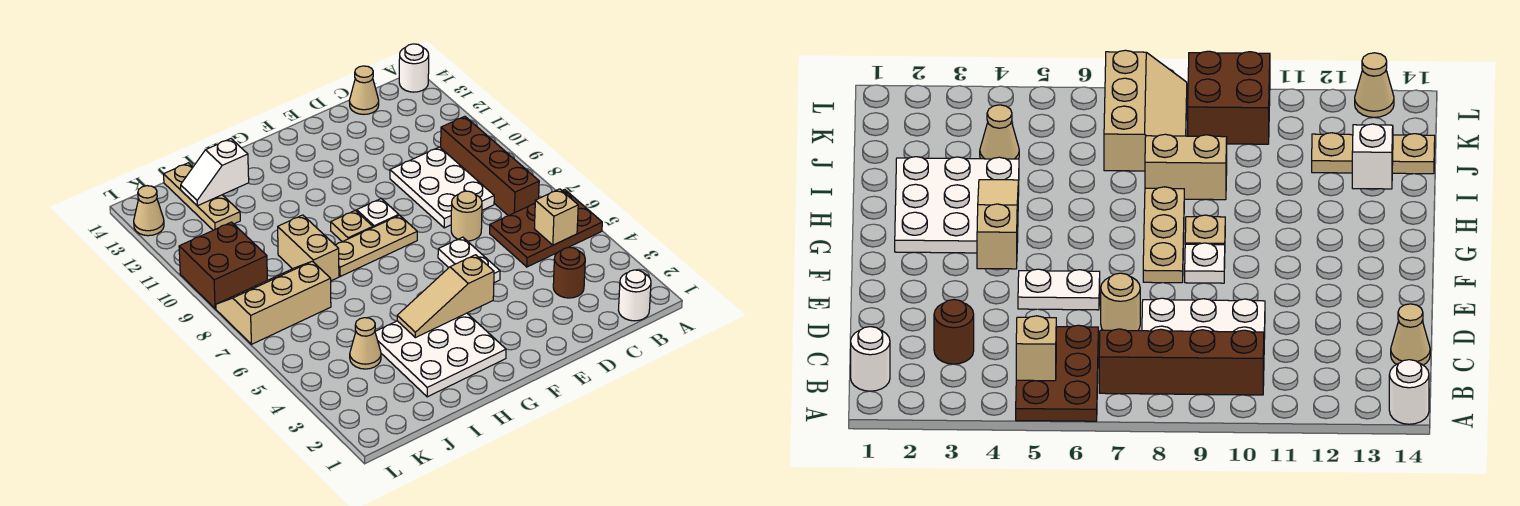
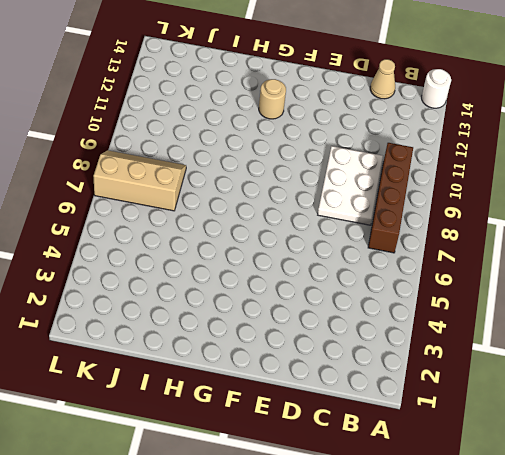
tan round brick G12 level 1 -> tan round brick D7 level 1
none -> brown plate A5:C6 level 1
none -> white round brick B1 level 1
none -> brown round brick C3 level 1

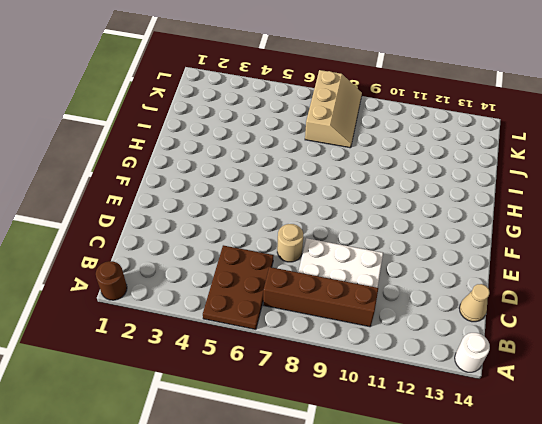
brown round brick A1 level 1 -> brown round brick C3 level 1
none -> white round brick B1 level 1
none -> white plate E5:E6 level 1
none -> tan plate F8:H8 level 1

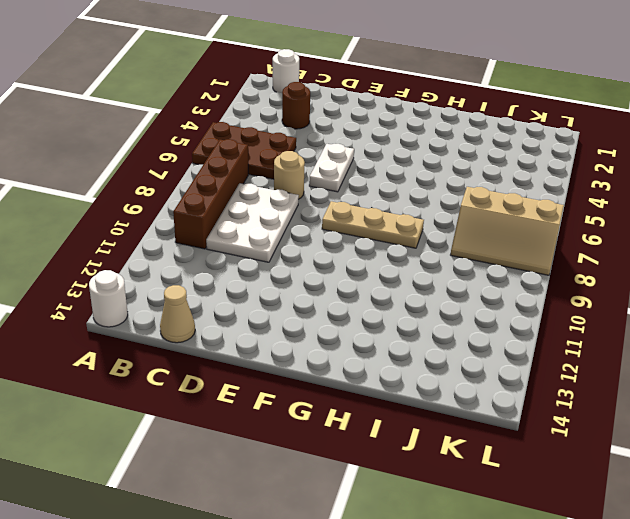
none -> white plate F9 level 1
none -> white plate G2:I4 level 1
none -> tan plate G9 level 1

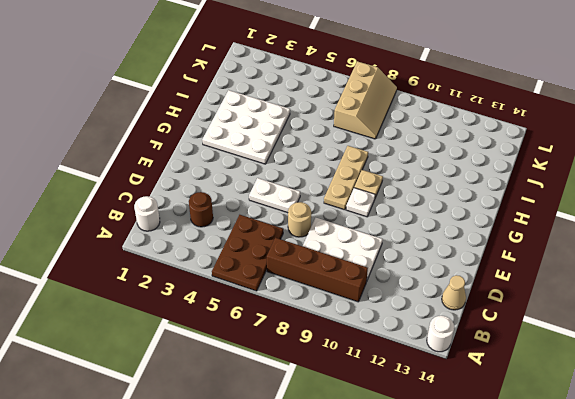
none -> tan brick I8:I9 level 1
none -> tan cone J4 level 1
none -> tan plate J12:J14 level 1

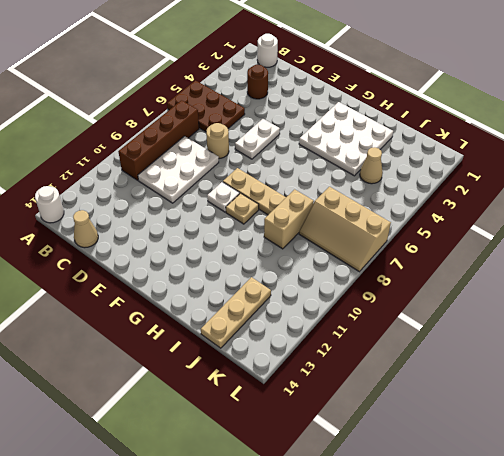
none -> brown brick K9:L10 level 1
none -> tan cone L13 level 1
none -> tan brick B5 level 2

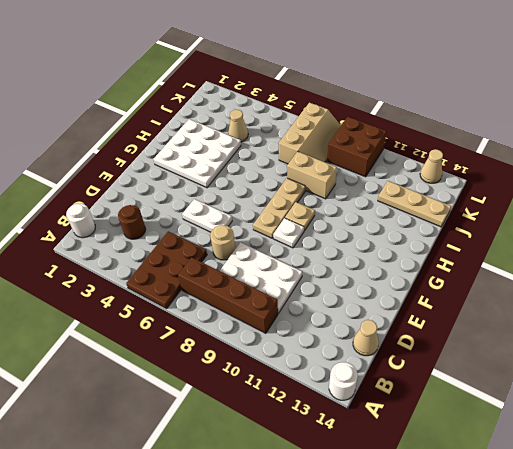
none -> tan brick B5 level 2
none -> tan slope F4:H4 level 2 top F
none -> white slope I13:J13 level 2 top I

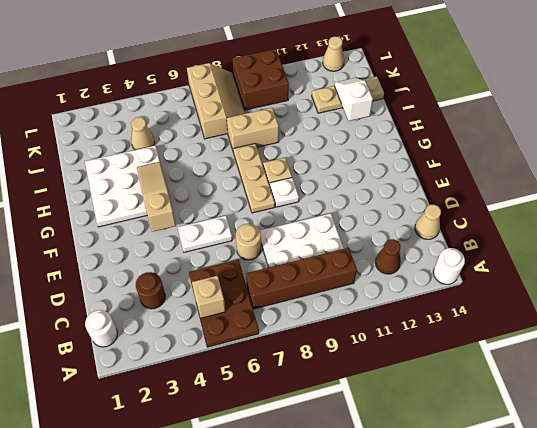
brown cone B12 level 1 -> none

